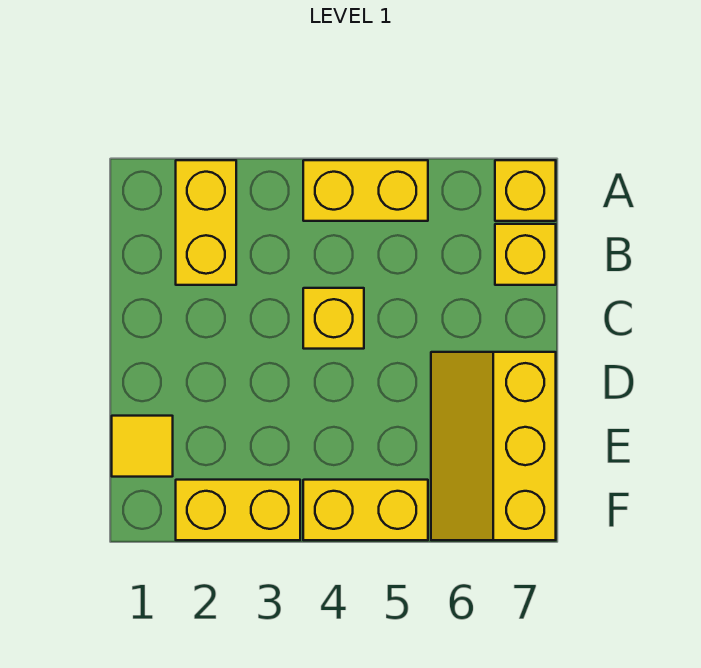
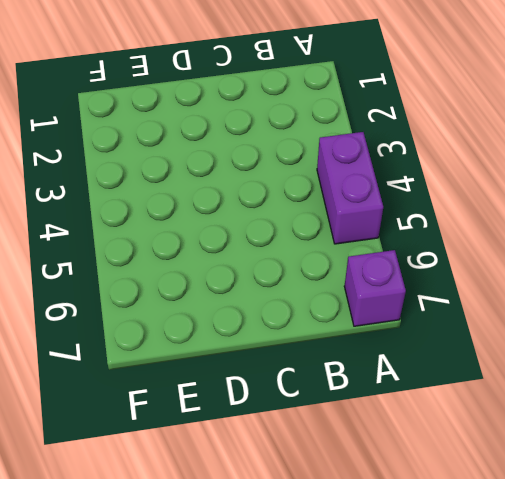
purple brick A4:A5 level 1 -> yellow brick A4:A5 level 1
purple brick A7 level 1 -> yellow brick A7 level 1
none -> yellow brick A2:B2 level 1
none -> yellow brick B7 level 1

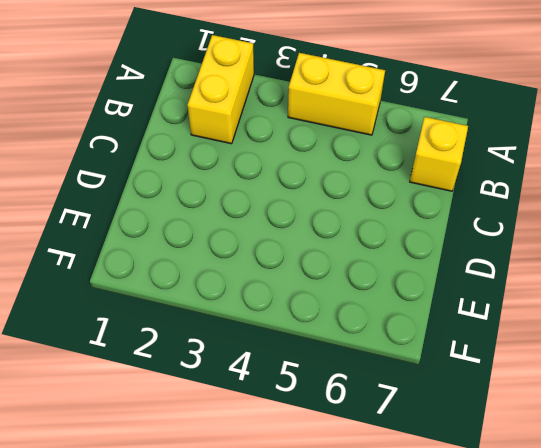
none -> yellow brick A7 level 1
none -> yellow brick C4 level 1

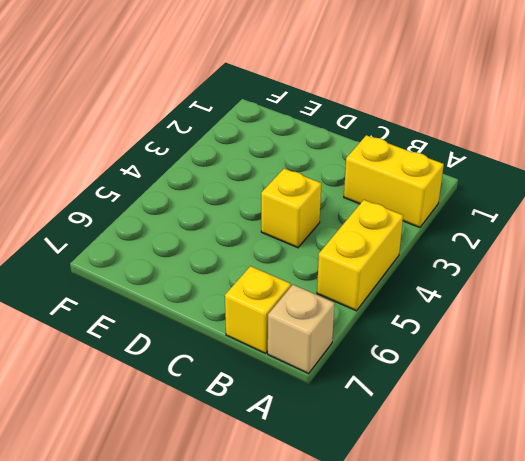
tan brick A7 level 1 -> yellow brick A7 level 1
none -> yellow slope D6:F7 level 1 top 7
none -> yellow tile E1 level 1

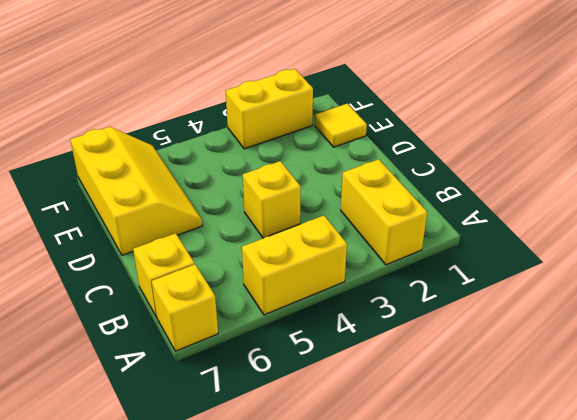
none -> yellow brick F4:F5 level 1

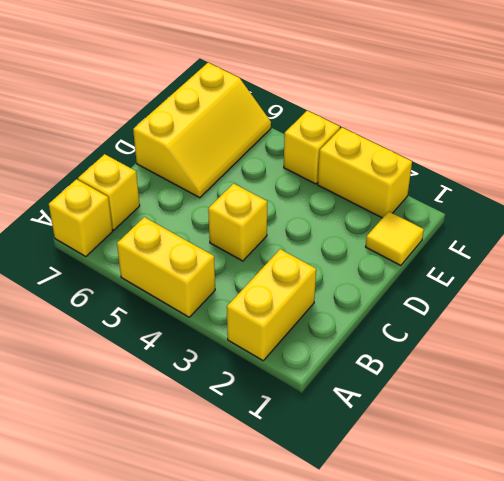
yellow brick F4 level 1 -> yellow brick F4:F5 level 1

